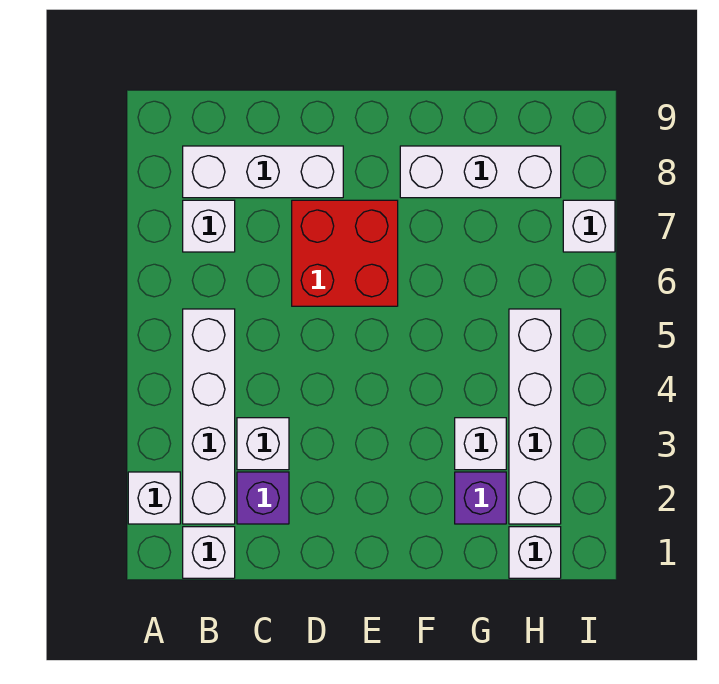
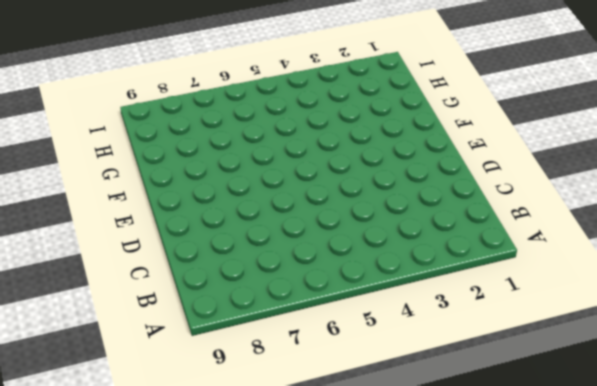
none -> white brick A2 level 1
none -> white brick B1 level 1
none -> white brick B2:B5 level 1

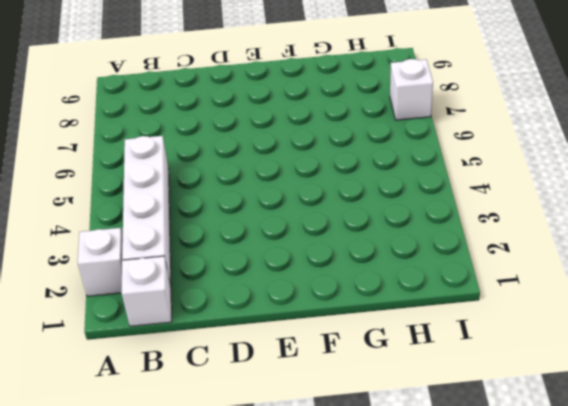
none -> white brick B7 level 1
none -> white brick B8:D8 level 1
none -> purple brick C2 level 1

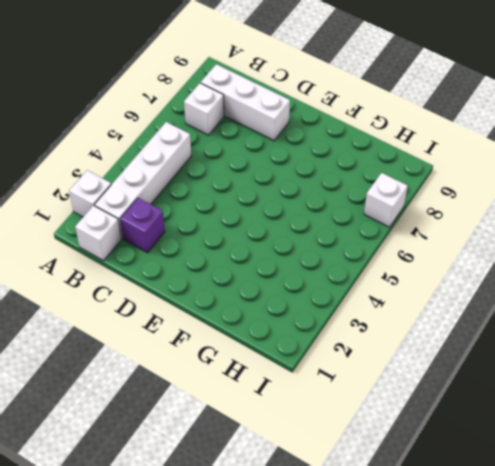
none -> white brick C3 level 1
none -> red brick D6:E7 level 1
none -> white brick F8:H8 level 1

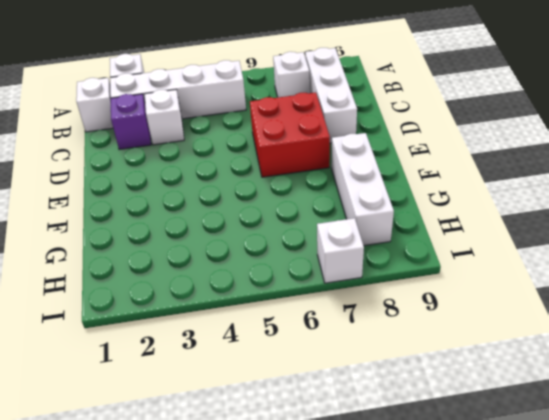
none -> purple brick G2 level 1
none -> white brick G3 level 1
none -> white brick H1 level 1

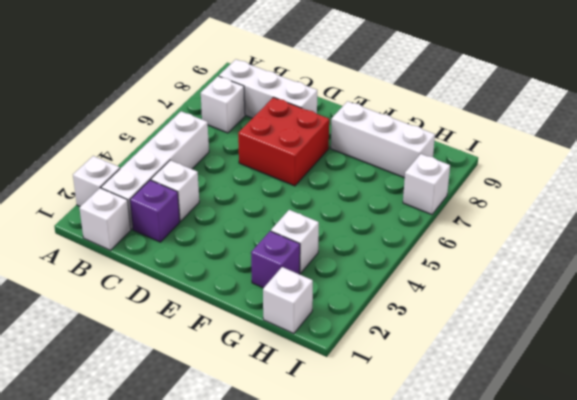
none -> white brick H2:H5 level 1

